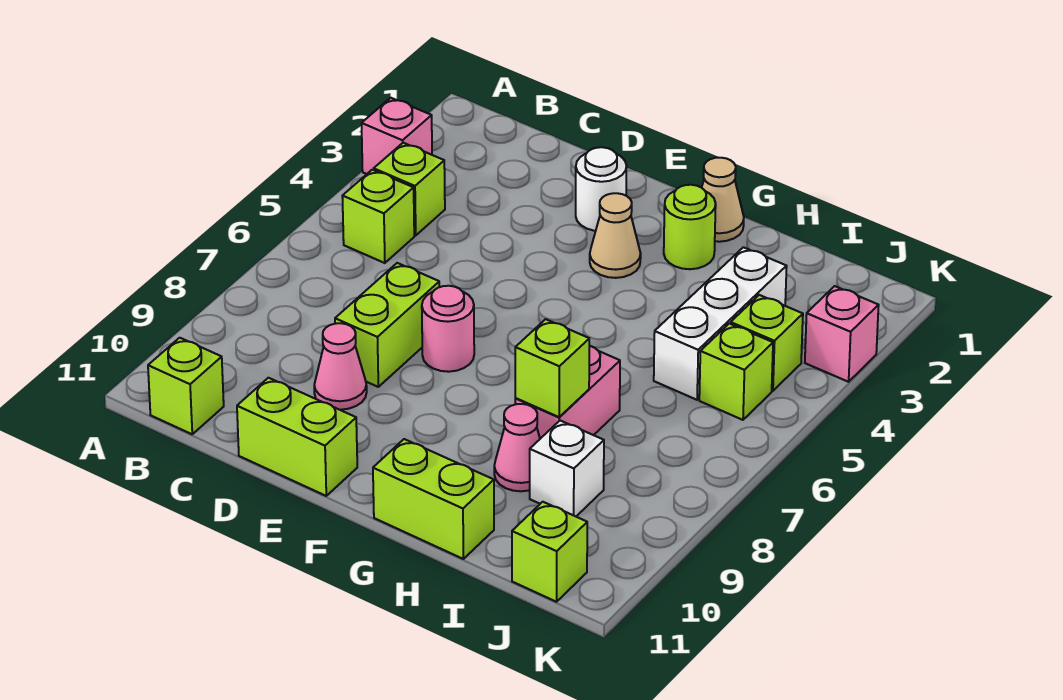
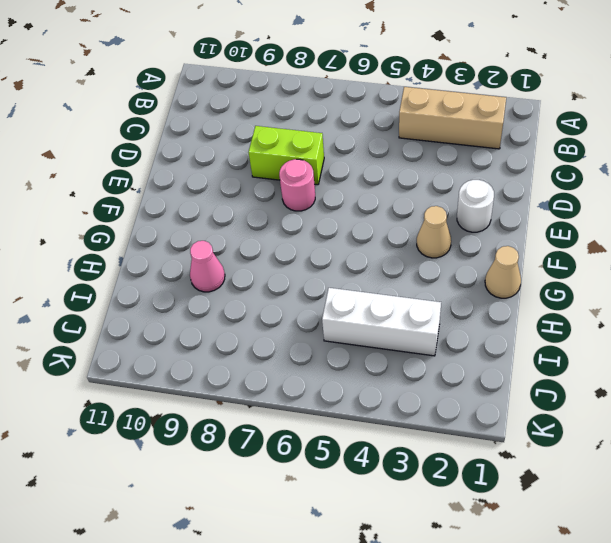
tan brick B2:B4 level 1 -> lime brick B4 level 1
none -> pink brick A3 level 1
none -> lime brick B5 level 1
none -> lime brick B11 level 1

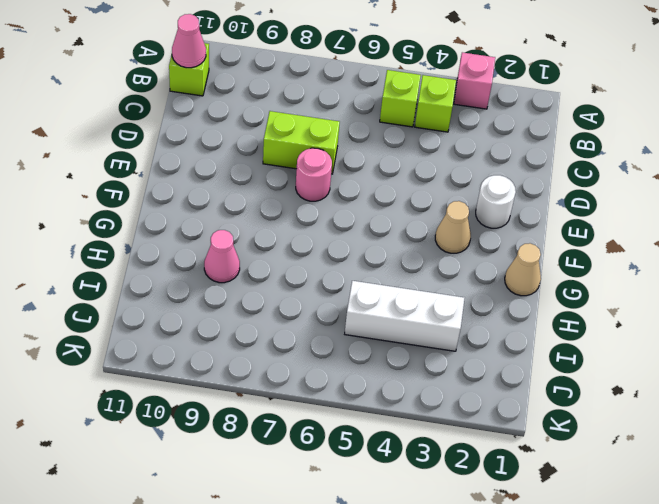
pink cone B11 level 2 -> pink cone D9 level 1
none -> lime brick D11:E11 level 1
none -> lime round brick G2 level 1
none -> lime brick G11:H11 level 1

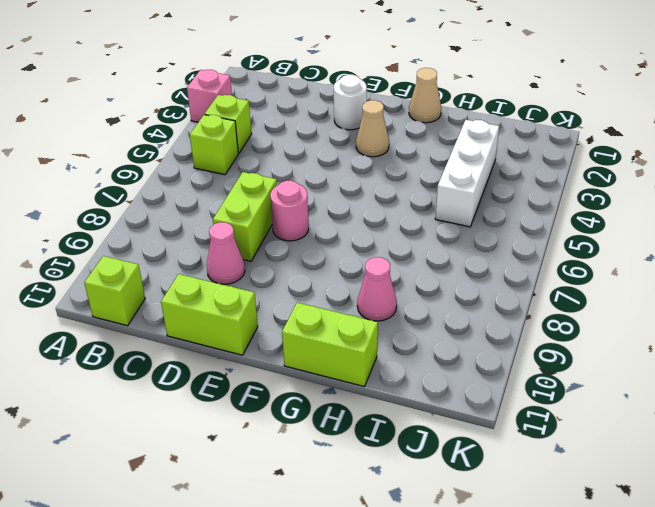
none -> lime round brick G2 level 1
none -> pink brick H7:H8 level 1
none -> white brick I9 level 1

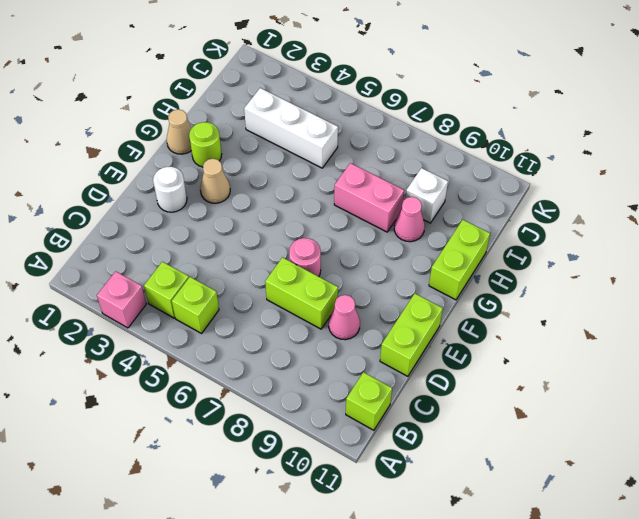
none -> lime brick J4 level 1
none -> lime brick J5 level 1
none -> lime brick J11 level 1

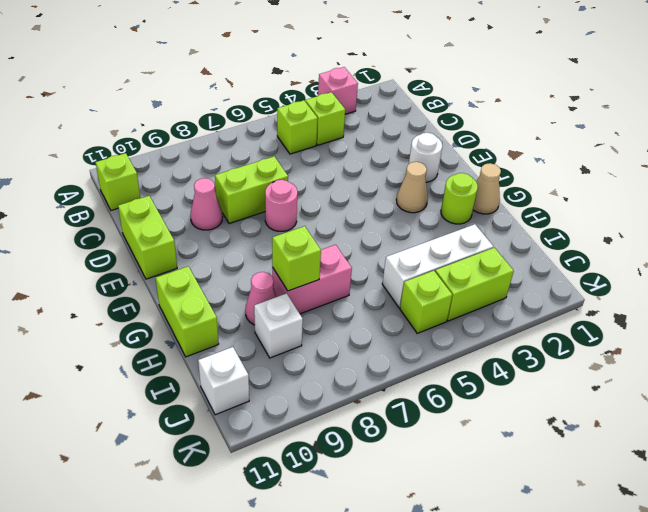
lime brick J3:J4 level 1 -> lime brick J4 level 1
white brick J11 level 1 -> lime brick J11 level 1
none -> pink brick K3 level 1

